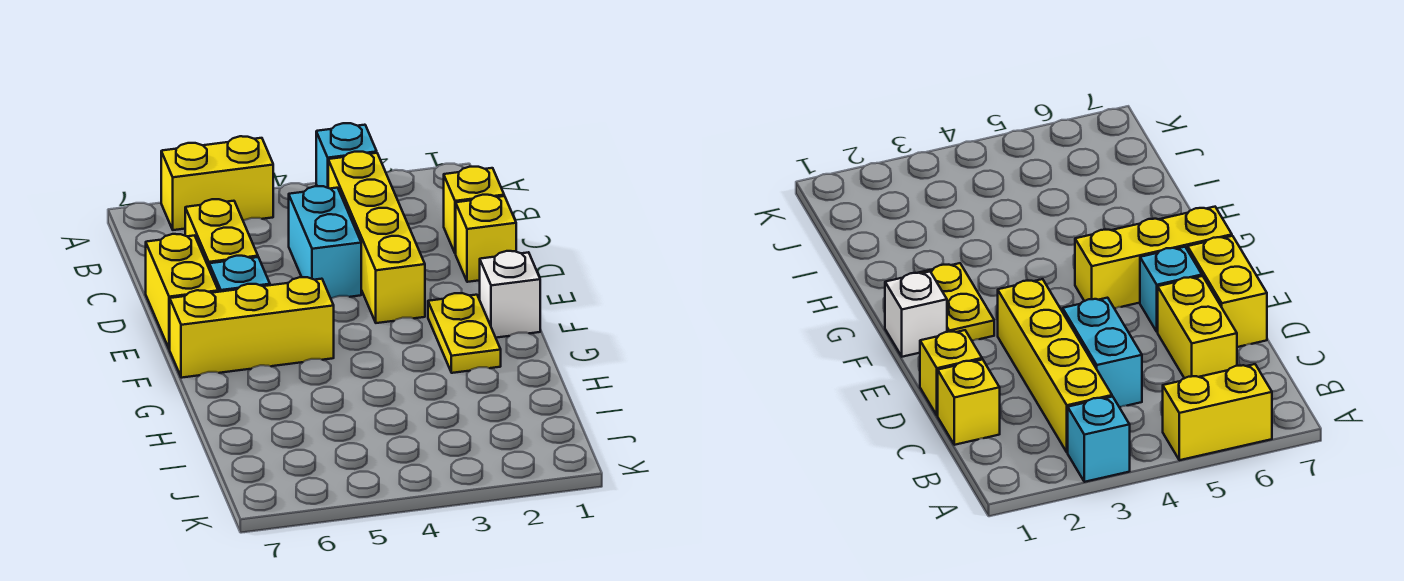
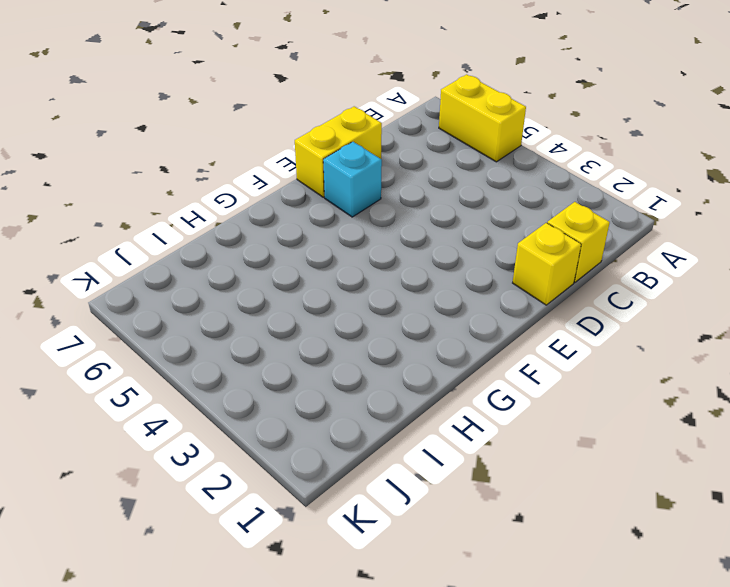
none -> cyan brick A3 level 1
none -> yellow brick B3:E3 level 1
none -> cyan brick C4:D4 level 1

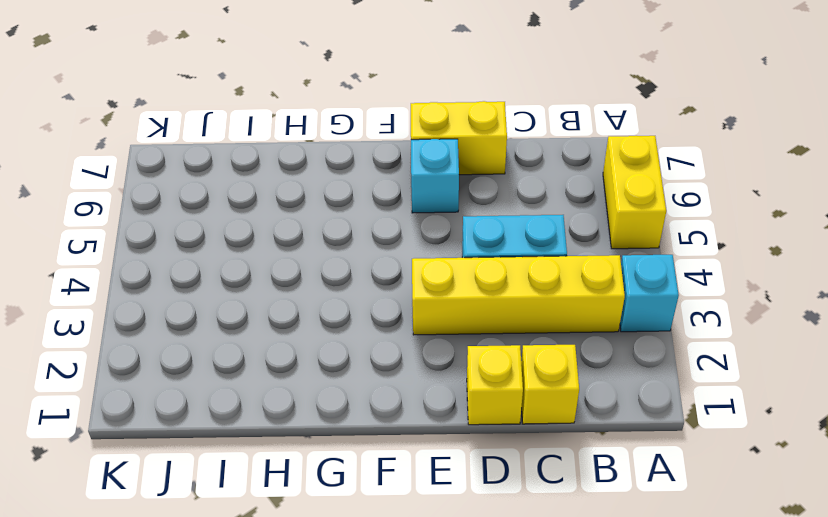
none -> yellow brick C6:D6 level 1
none -> white brick F1 level 1
none -> yellow plate F2:G2 level 1

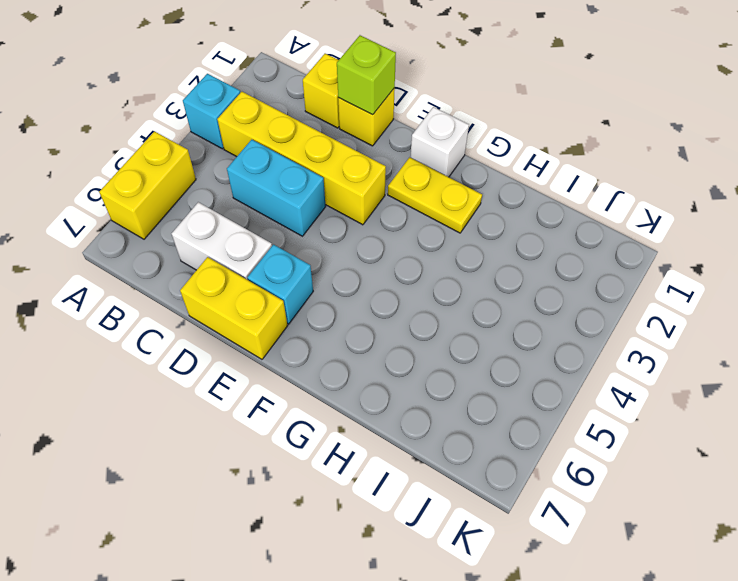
white brick C6:D6 level 1 -> yellow brick C6:D6 level 1
lime brick D1 level 2 -> none
none -> yellow brick F5:F7 level 1

